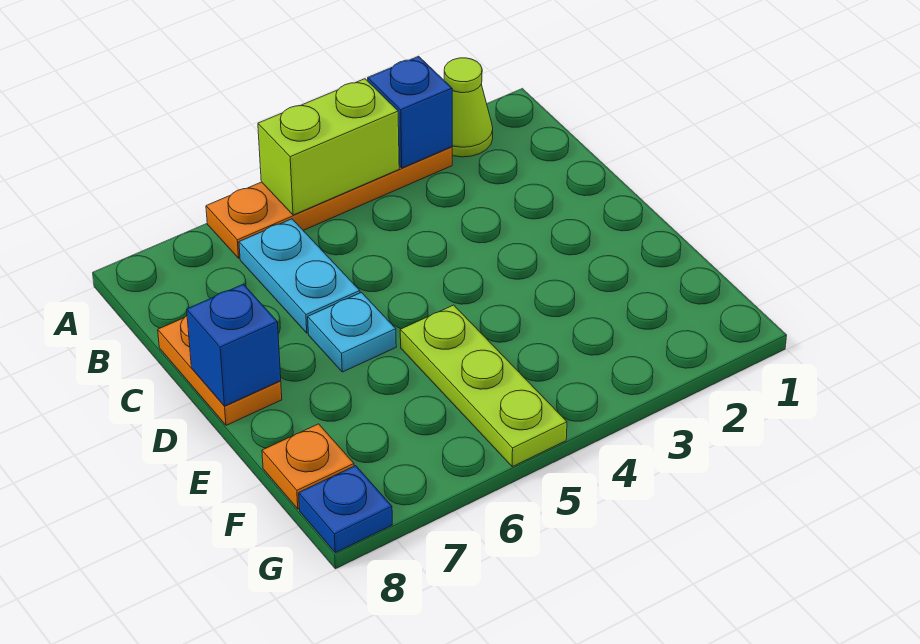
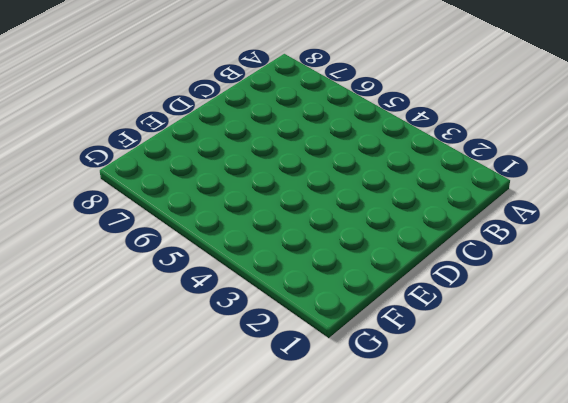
none -> lime cone A2 level 1
none -> orange plate A3:A6 level 1

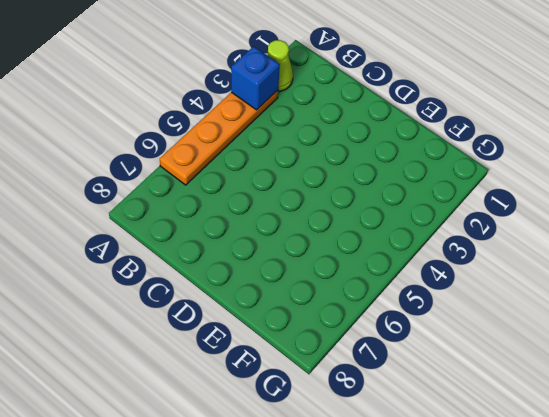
none -> cyan plate B6:C6 level 1
none -> orange plate C8:D8 level 1

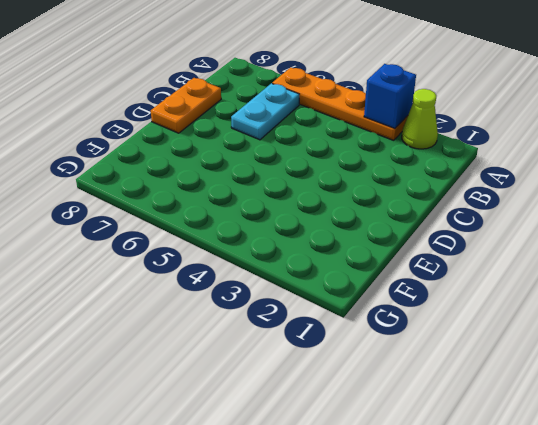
none -> cyan plate D6 level 1
none -> lime plate E5:G5 level 1

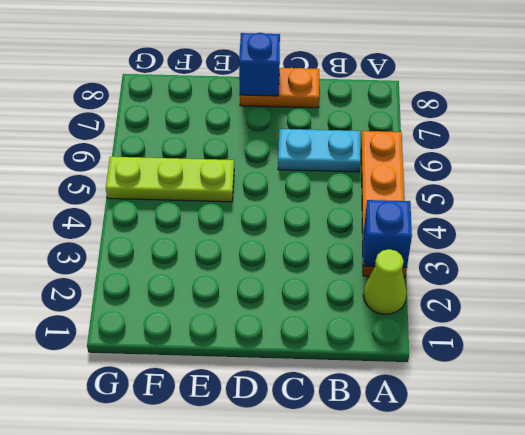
none -> cyan plate D6 level 1
none -> orange plate F8 level 1

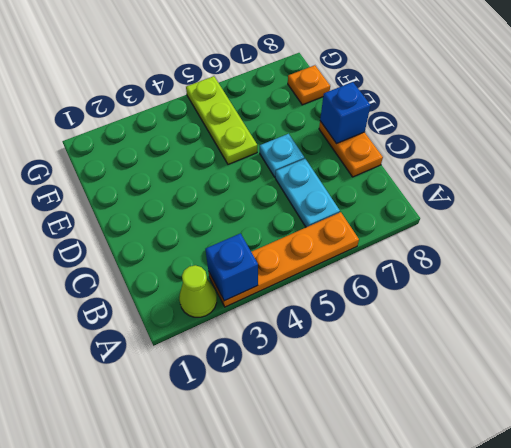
none -> blue plate G8 level 1
none -> lime brick A4:A5 level 2

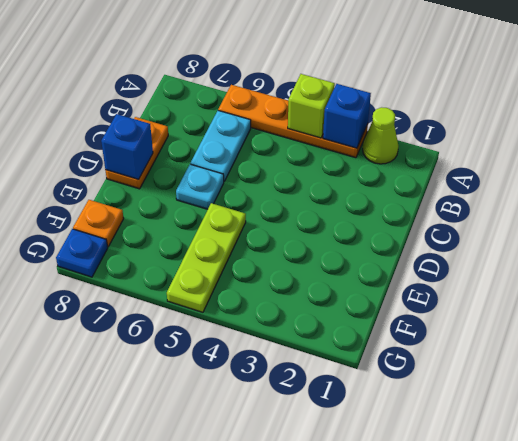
lime brick A4 level 2 -> lime brick A4:A5 level 2

